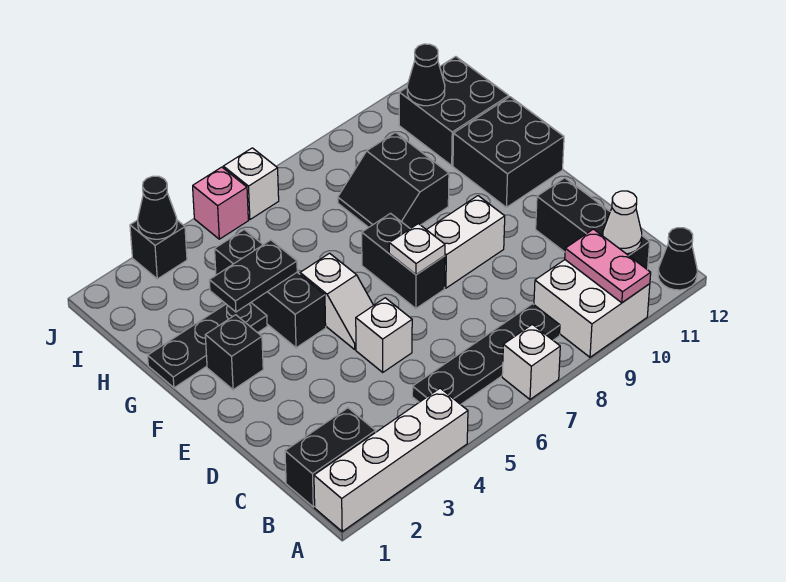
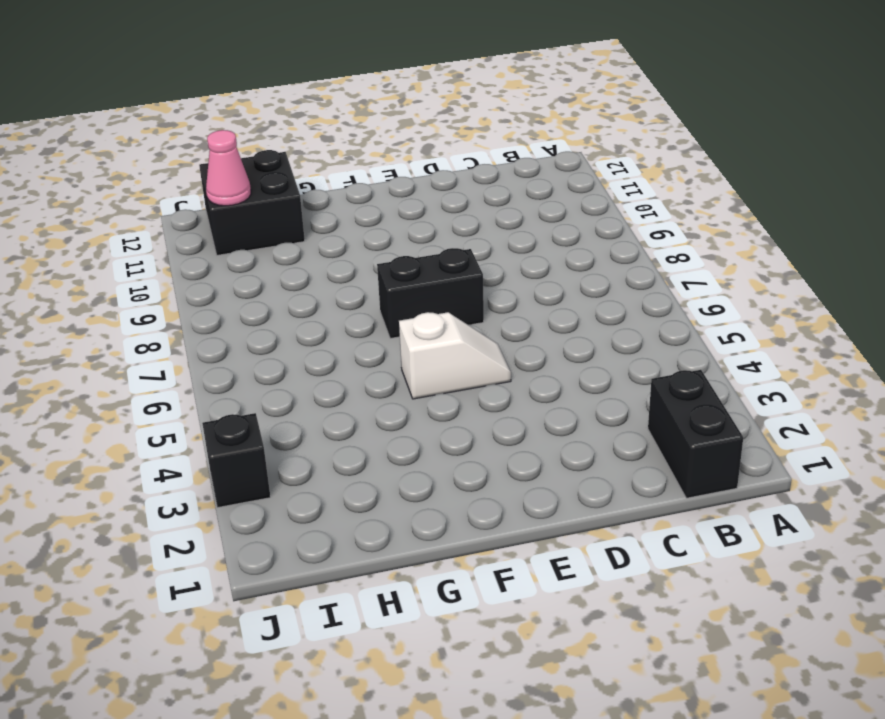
pink cone I11 level 2 -> black cone I11 level 2
none -> white brick A1:A4 level 1
none -> white brick A7 level 1
none -> white brick A9:B10 level 1

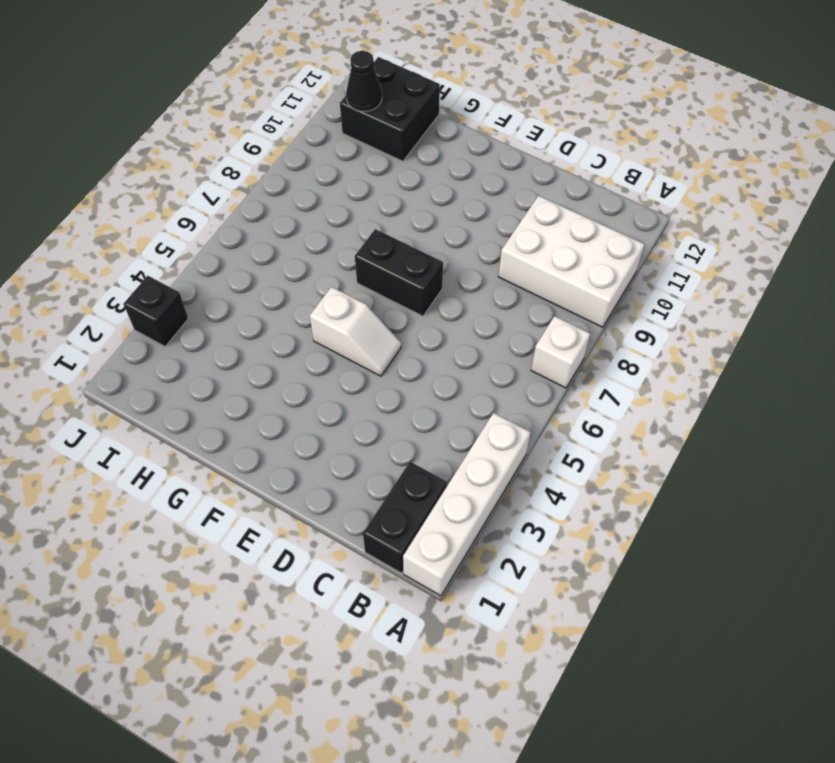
white brick A9:C10 level 1 -> white brick A9:B10 level 1
none -> black cone A12 level 1
none -> black plate B5:B8 level 1
none -> black brick B11:D11 level 1

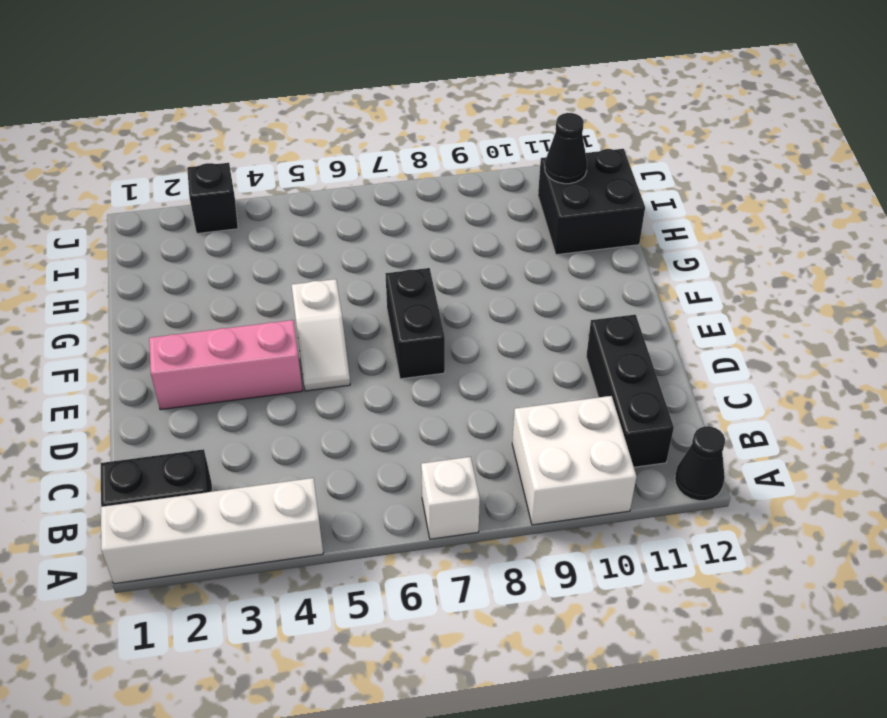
pink brick E2:E4 level 1 -> none
none -> black plate B5:B8 level 1
none -> white brick D5 level 1
none -> white brick E8:E9 level 1

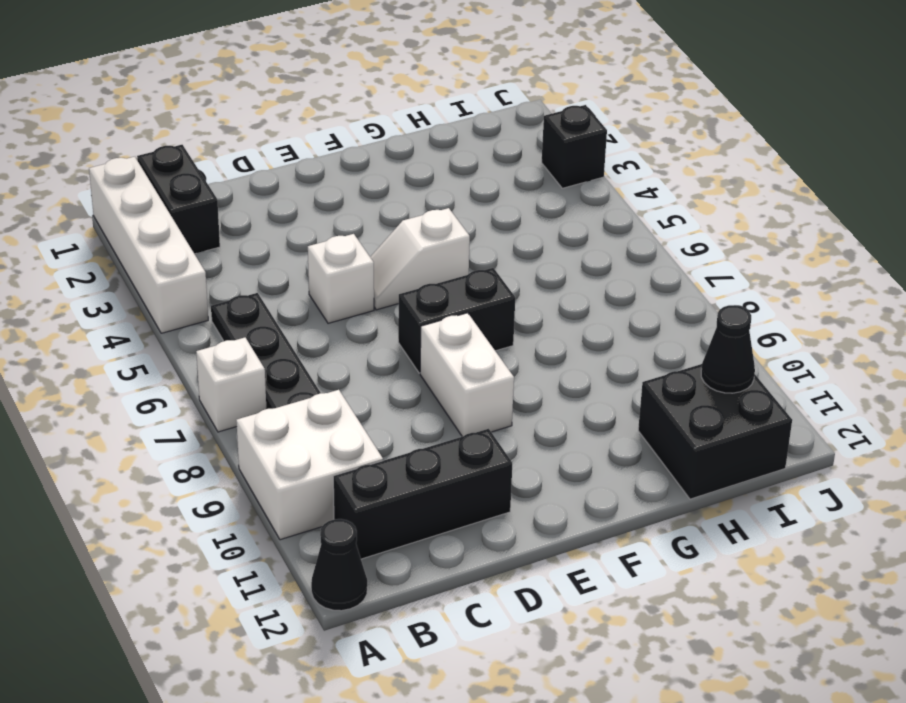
none -> black brick F2 level 1
none -> black brick F4:H4 level 1
none -> black brick F11:G12 level 1

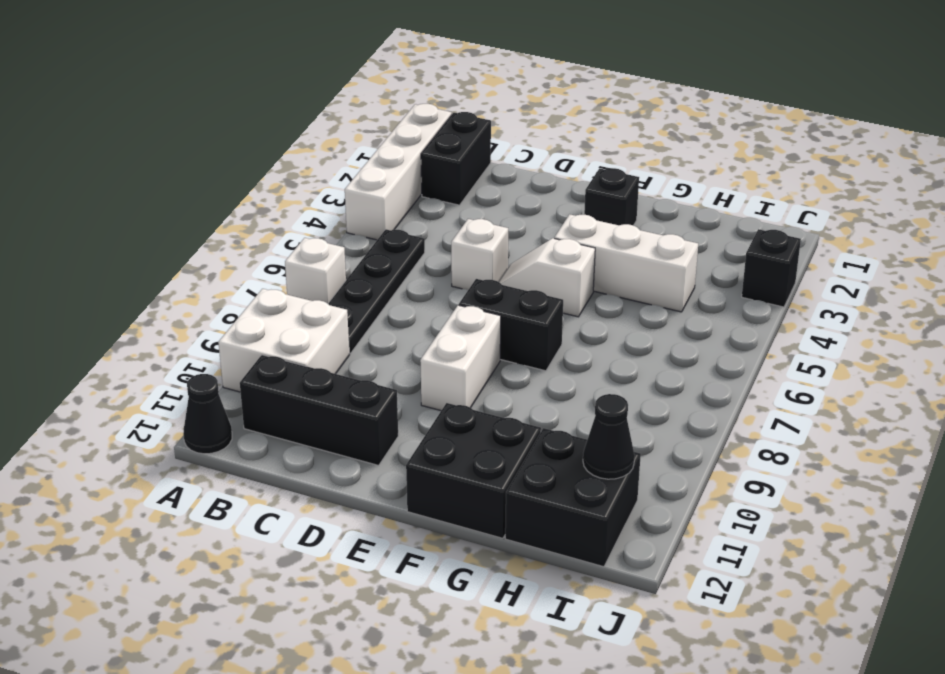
white brick F4:H4 level 1 -> black brick F4:H4 level 1
none -> black plate G1:G3 level 1
none -> black slope G8:H9 level 1 top 9
none -> pink brick J5 level 1

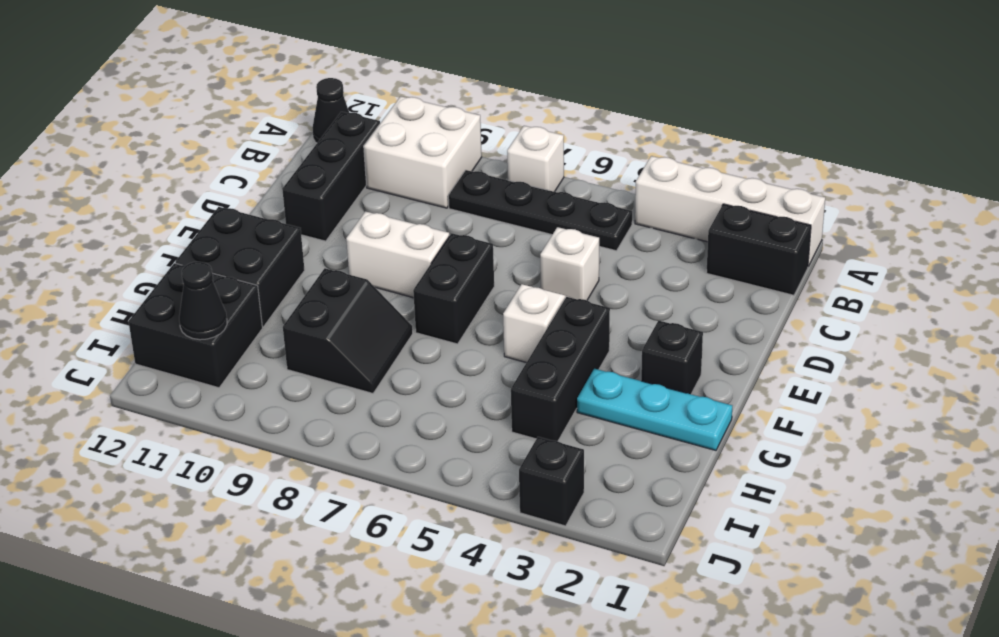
cyan plate G1:G3 level 1 -> black plate G1:G3 level 1
none -> pink brick J5 level 1
none -> white brick J6 level 1
none -> pink plate A10:B10 level 2

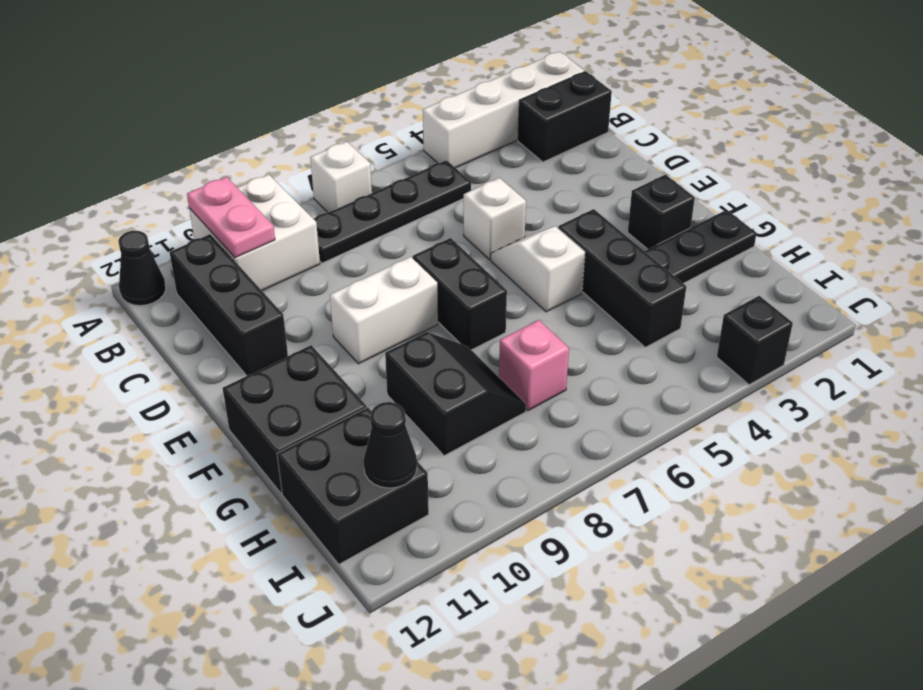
pink brick H7 level 1 -> pink brick J5 level 1
none -> white brick J6 level 1
none -> white cone B11 level 2
none -> white plate E7 level 2

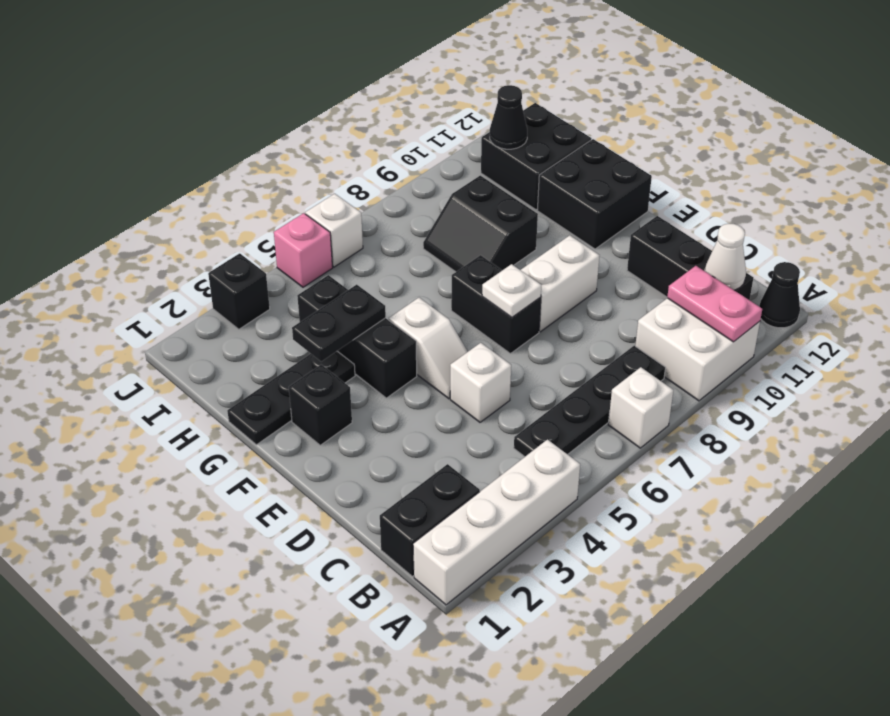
none -> black cone J3 level 2

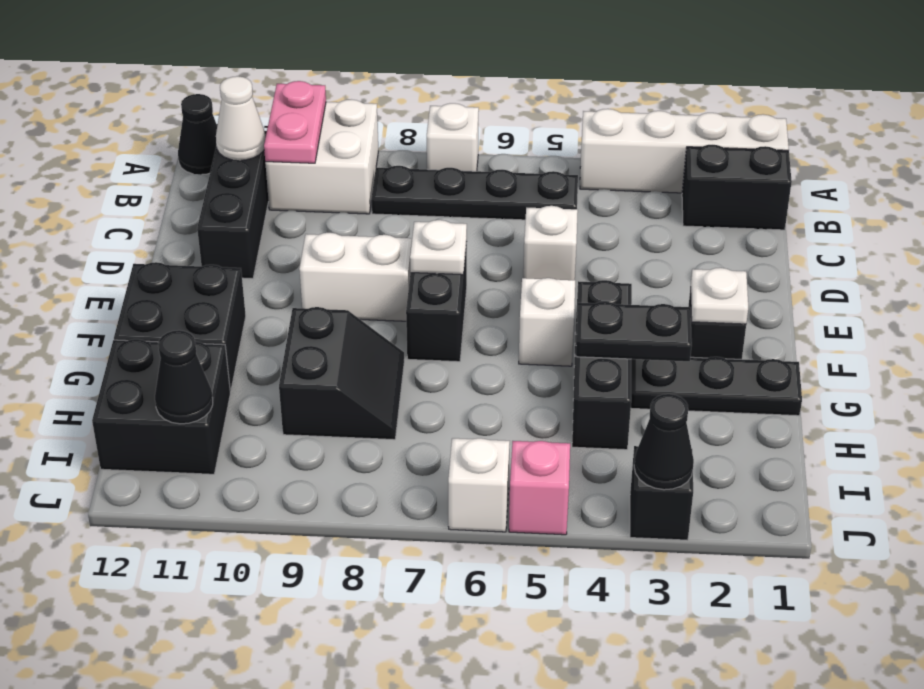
white plate F2 level 2 -> none

